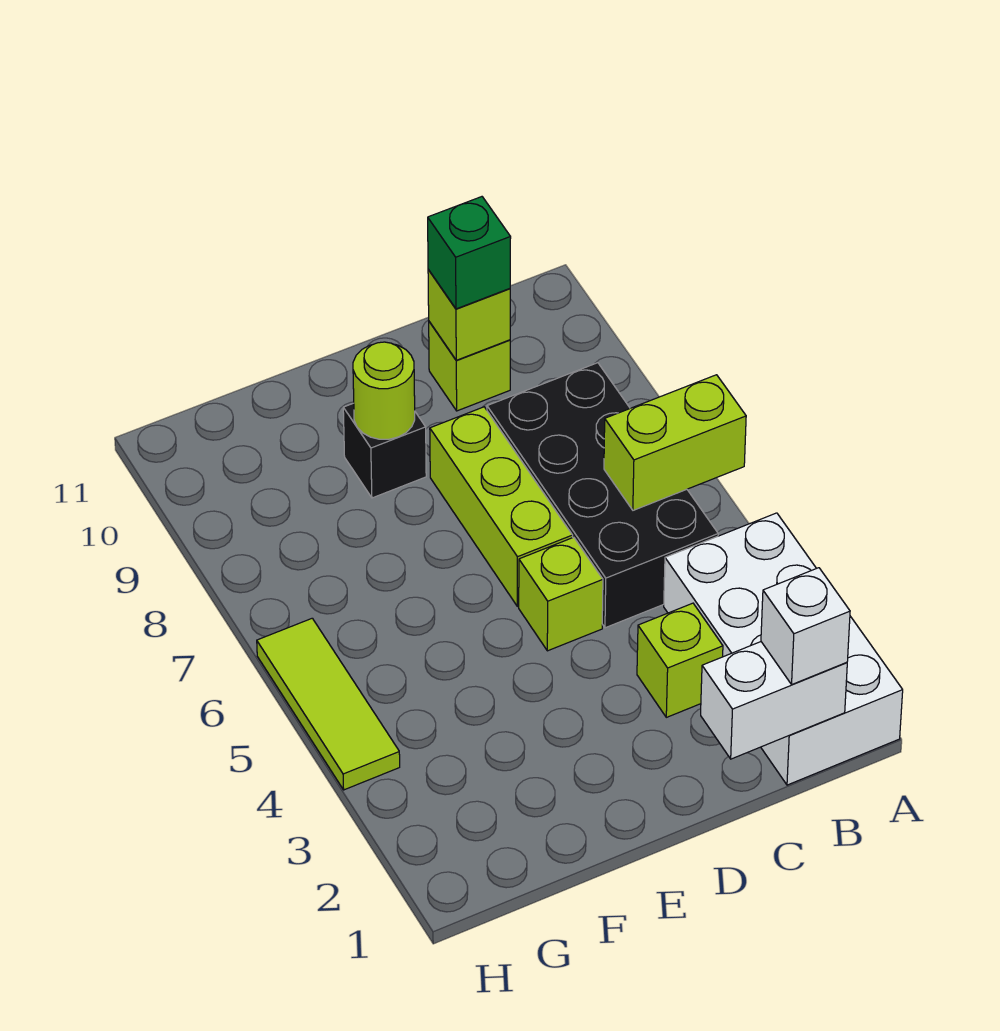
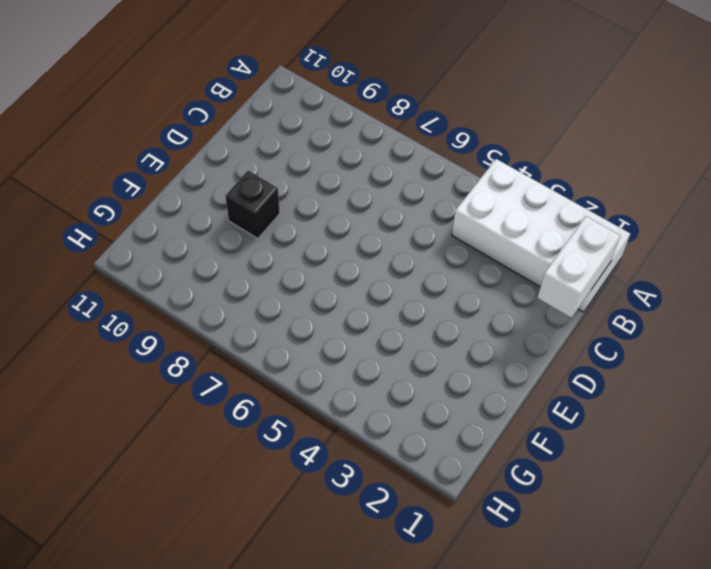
none -> black brick B5:C8 level 1
none -> lime brick C3 level 1
none -> lime brick C10 level 1

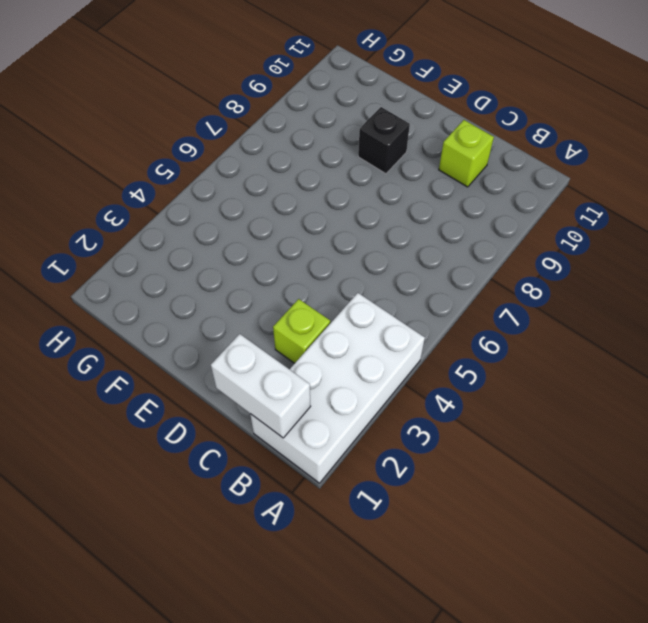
none -> black brick B5:C8 level 1
none -> lime brick D5 level 1
none -> lime brick D6:D8 level 1

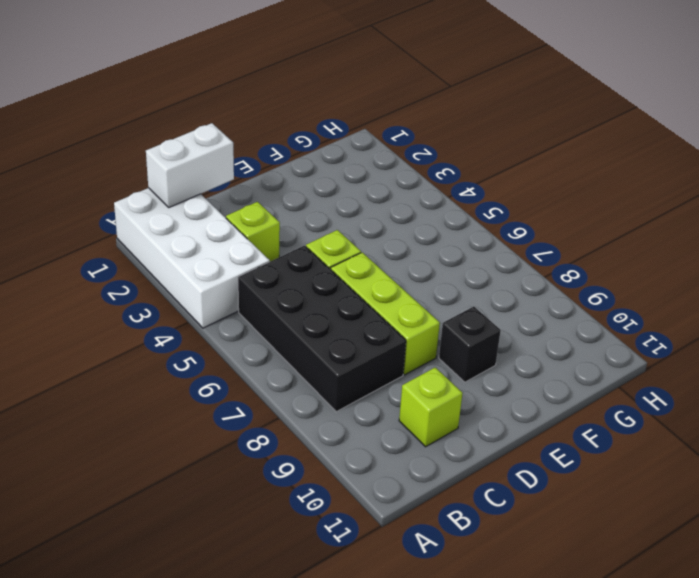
none -> lime tile H4:H6 level 1
none -> lime brick A6:B6 level 2
none -> lime brick C10 level 2

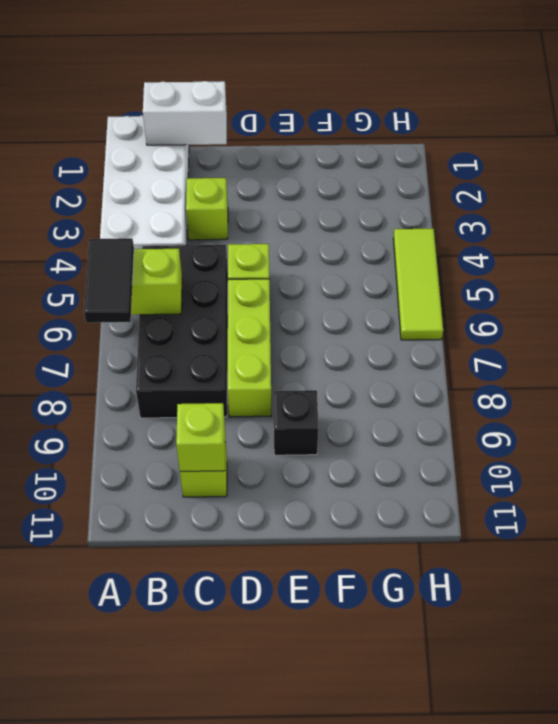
black tile A6:A7 level 3 -> none
none -> lime round brick E9 level 2
none -> white brick B1 level 3
none -> green brick C10 level 3

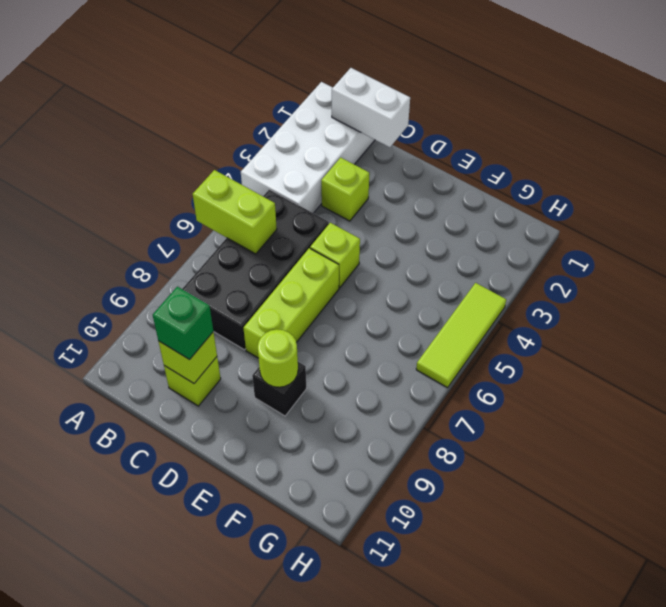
none -> white brick B1 level 3

